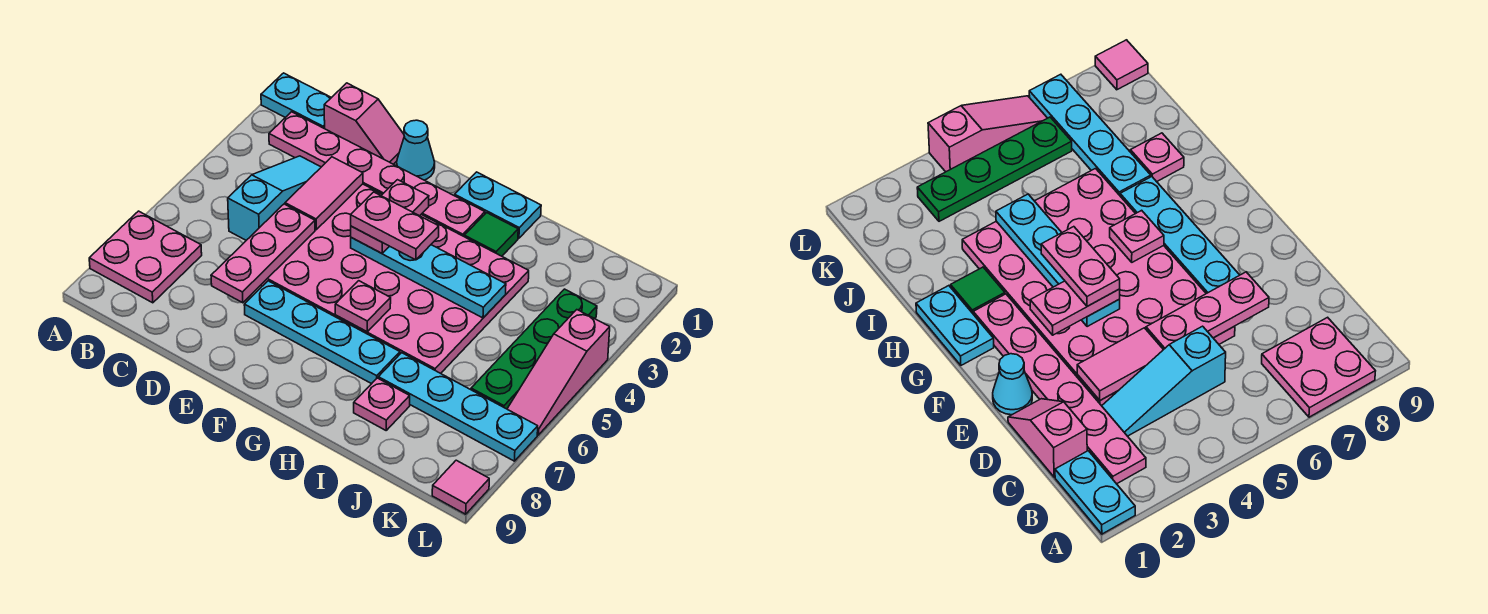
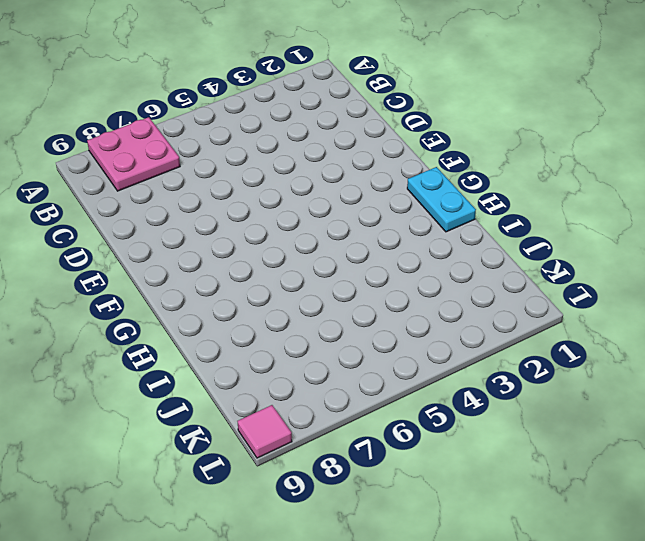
none -> cyan plate A1:B1 level 1
none -> pink plate B2:G2 level 1
none -> pink slope C1:D1 level 1 top C

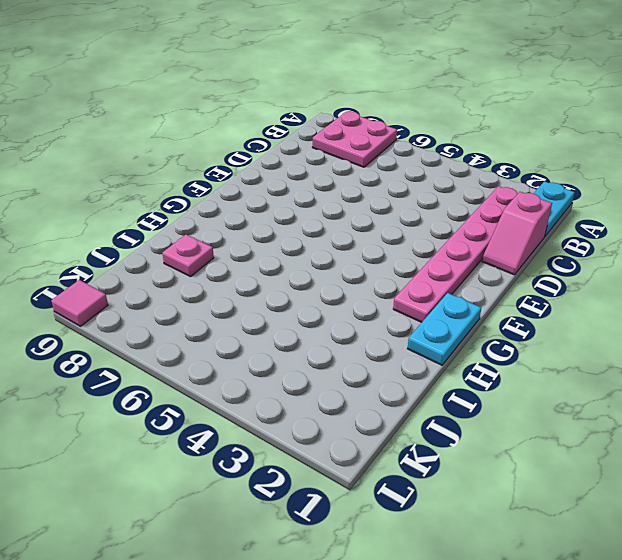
none -> cyan slope C3:C5 level 1 top 5
none -> pink plate D3:I6 level 1
none -> cyan cone E1 level 1

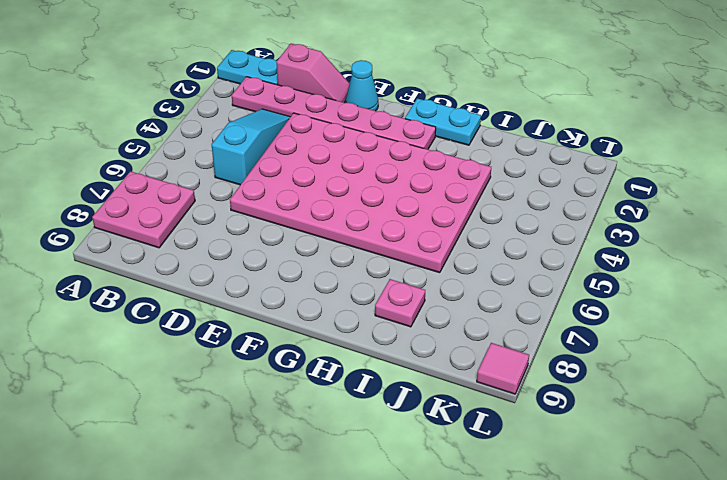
none -> cyan plate E7:H7 level 1
none -> green tile H2 level 1
none -> cyan plate I7:L7 level 1

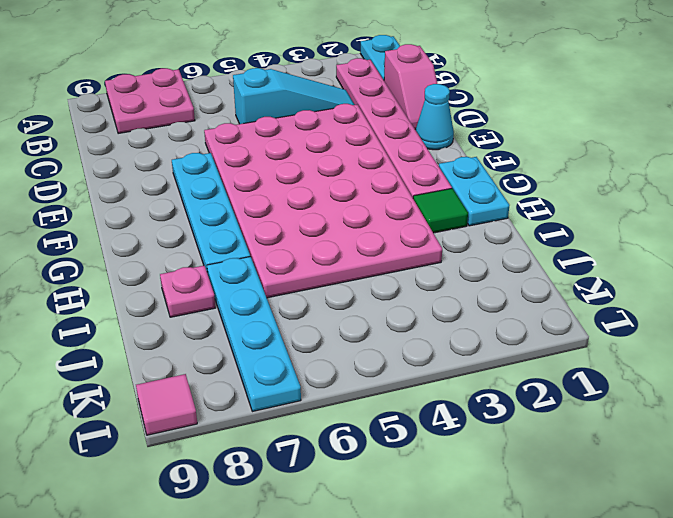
none -> green plate K3:K6 level 1
none -> pink slope L4:L6 level 1 top 4
none -> pink tile D3:D4 level 2

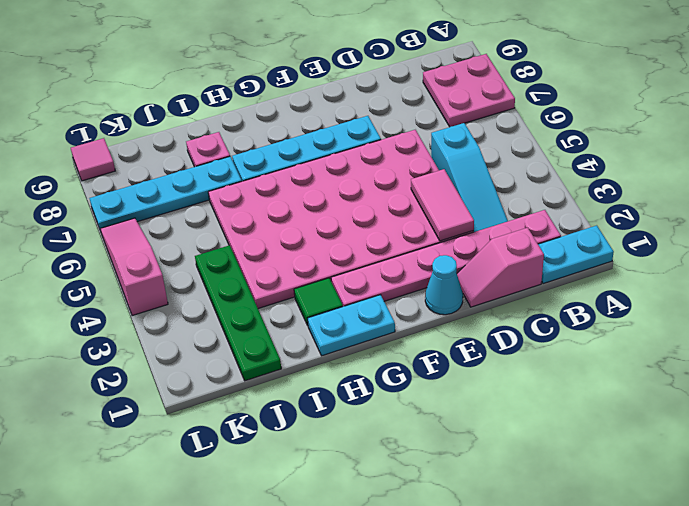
green plate J1:J4 level 1 -> green plate K3:K6 level 1
none -> pink plate D5:D7 level 2
none -> cyan plate F4:I4 level 2
none -> pink plate G6 level 2

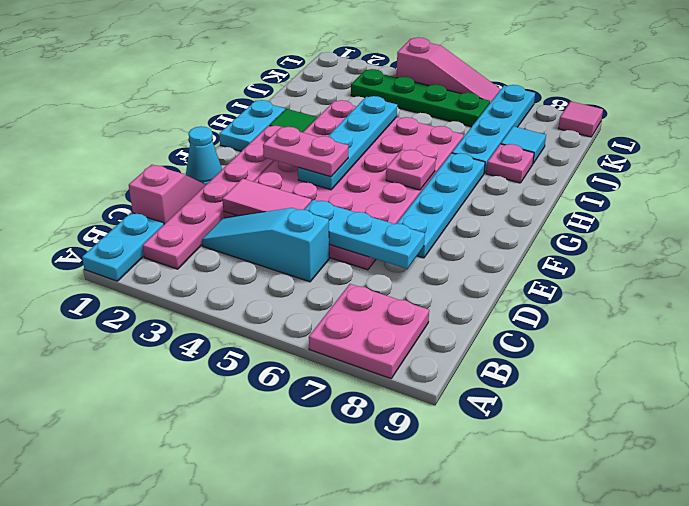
cyan plate D5:D7 level 2 -> pink plate D5:D7 level 2
cyan tile J8 level 1 -> none
none -> pink plate F4:G4 level 4

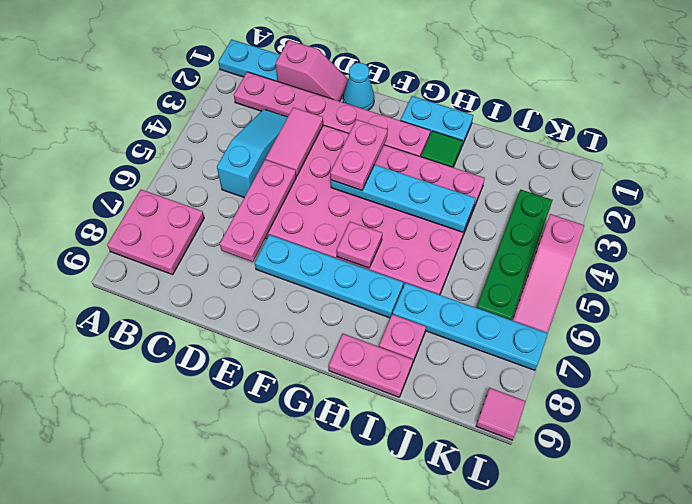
pink plate H9:I9 level 1 -> pink plate F4:G4 level 4

